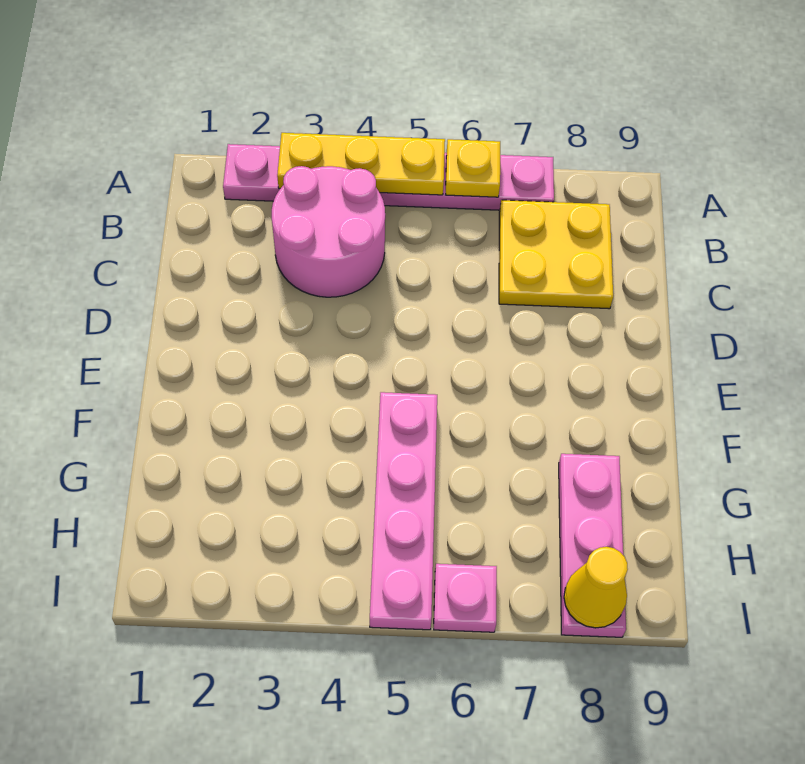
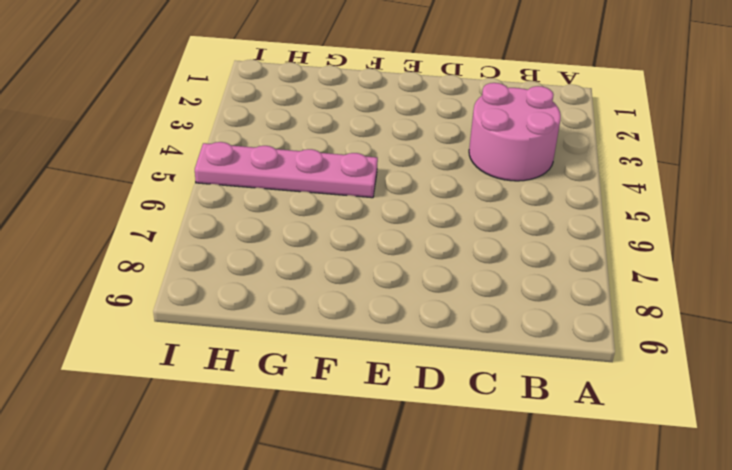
none -> pink plate A2:A7 level 1
none -> yellow plate B7:C8 level 1

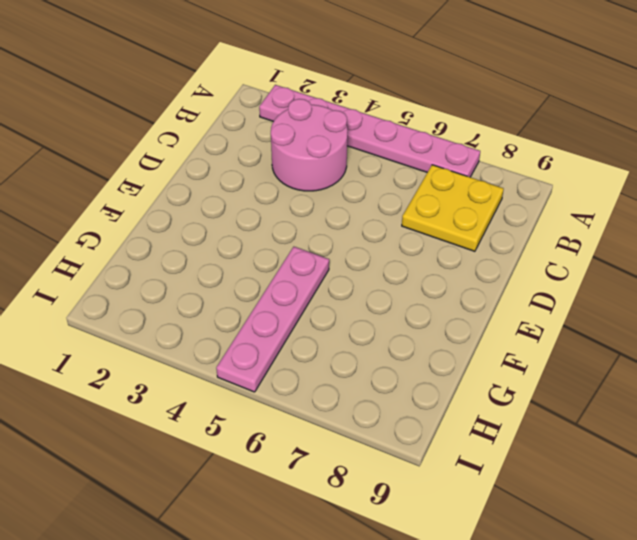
none -> pink plate G8:I8 level 1
none -> pink plate I6 level 1

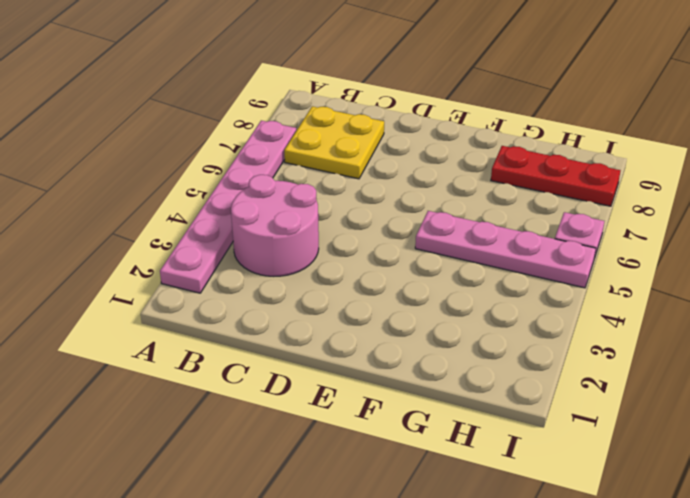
red plate G8:I8 level 1 -> pink plate G8:I8 level 1
none -> yellow plate A3:A5 level 2
none -> yellow plate A6 level 2

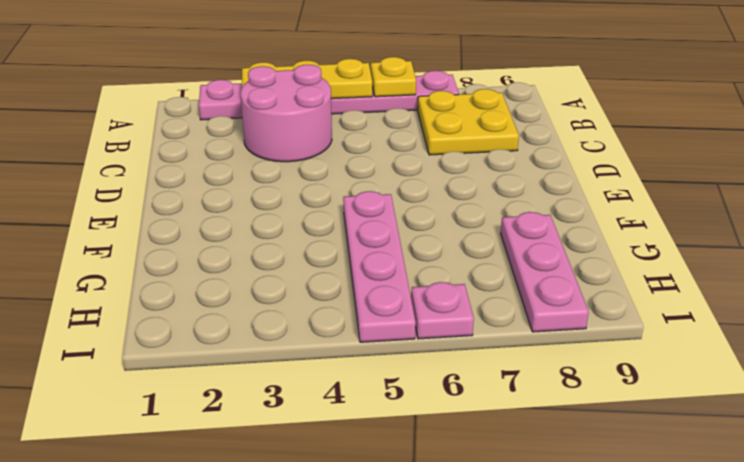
none -> yellow cone I8 level 2

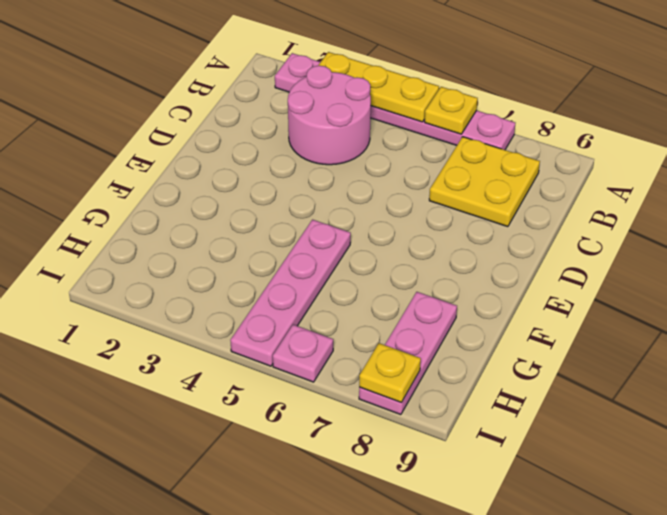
yellow plate I8 level 2 -> yellow cone I8 level 2

